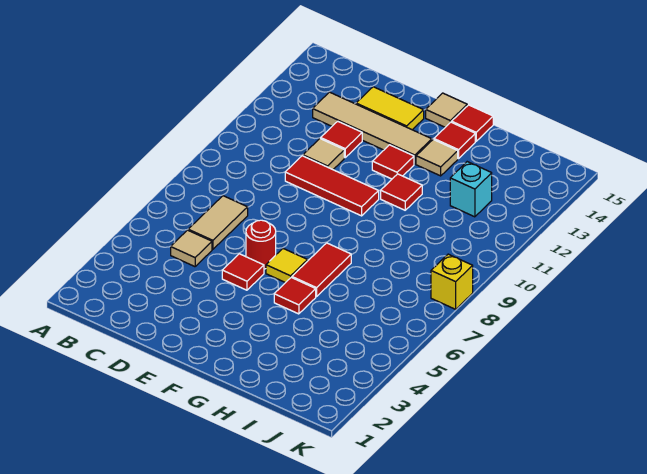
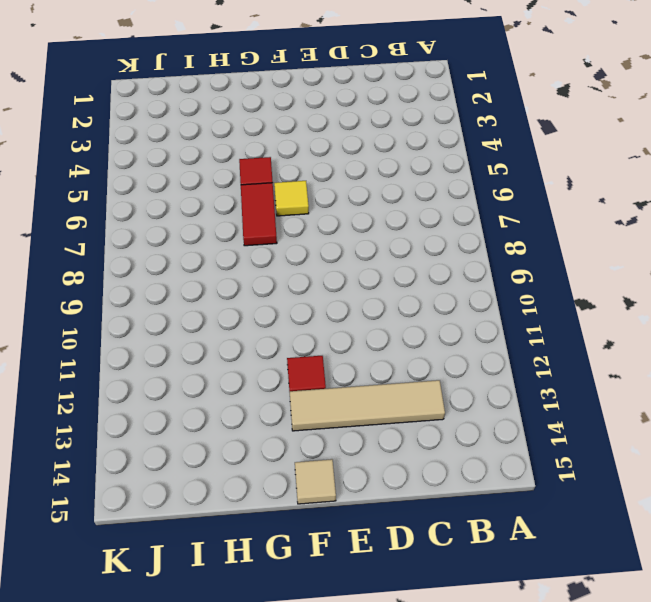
none -> tan tile C5 level 1
none -> tan tile C6:C7 level 1
none -> red tile D10:F10 level 1

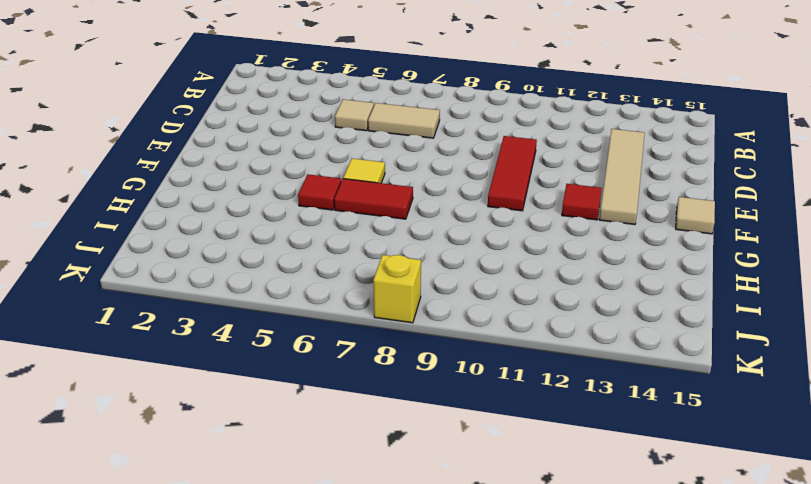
none -> tan tile D11 level 1
none -> red tile D12 level 1
none -> yellow tile D14:E14 level 1

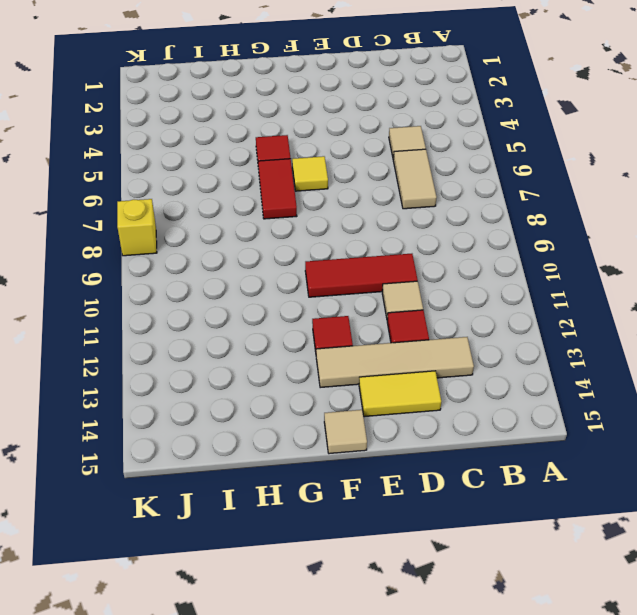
none -> red tile E5 level 1
none -> red round brick E6 level 1
none -> red tile G11 level 1

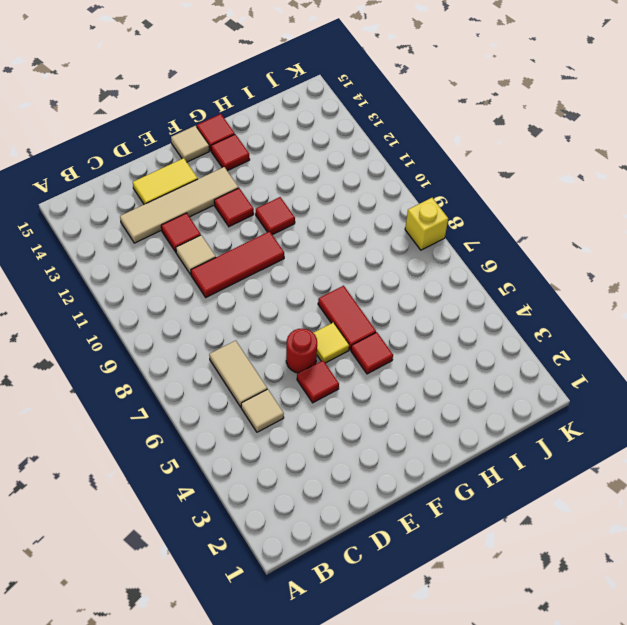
none -> tan tile G13 level 1
none -> cyan brick I12 level 1

